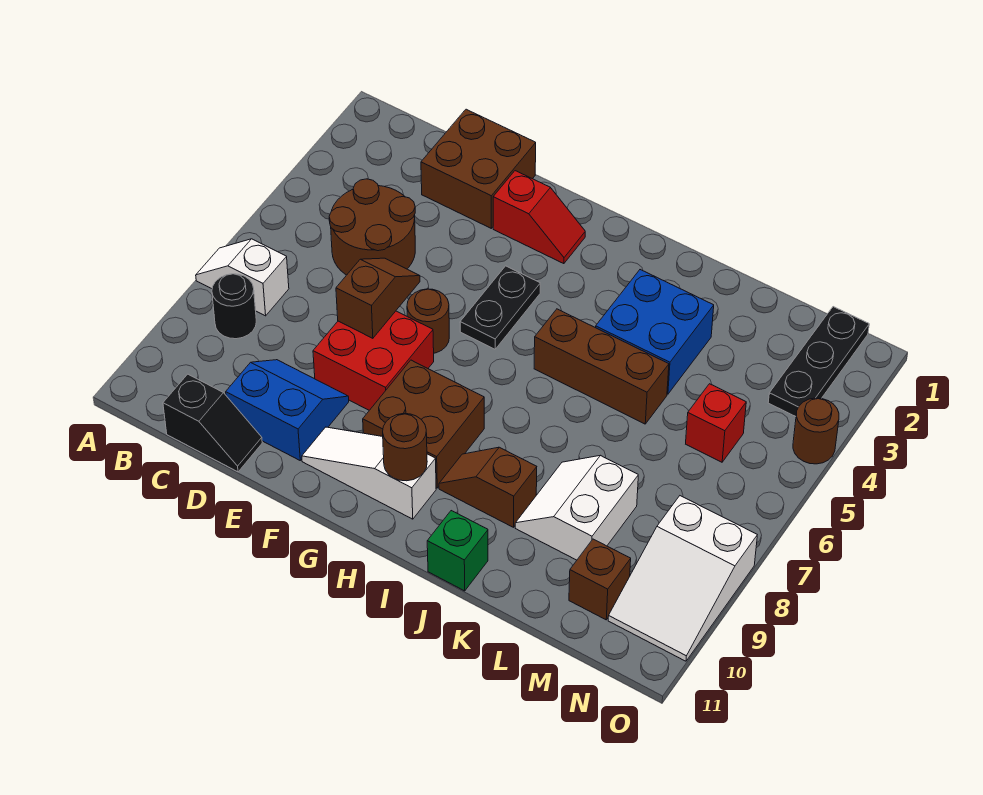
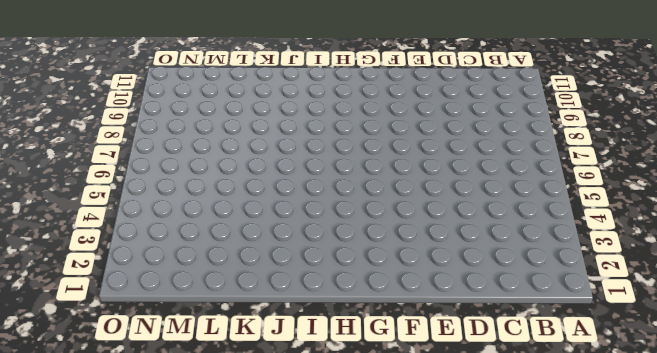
none -> white slope A7:B7 level 1 top B
none -> black round brick B8 level 1
none -> brown round brick C4:D5 level 1

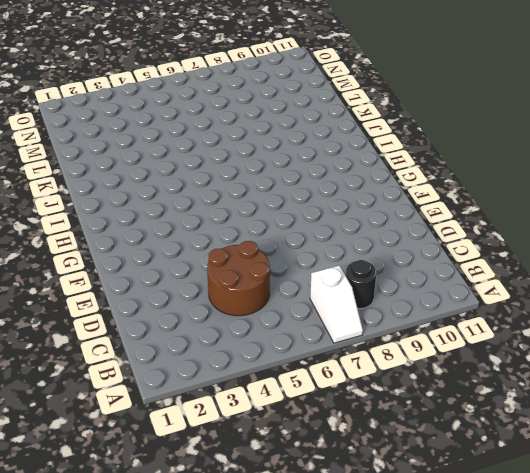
none -> black slope C11:D11 level 1 top C
none -> brown brick D1:E2 level 1
none -> blue slope D9:E10 level 1 top 10

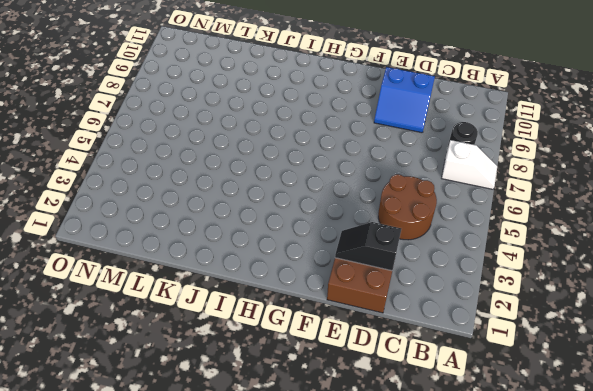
black slope D2:E2 level 2 top D -> black slope C11:D11 level 1 top C
none -> red brick E7:F8 level 1
none -> red slope F2:G2 level 1 top F
none -> brown round brick F6 level 1

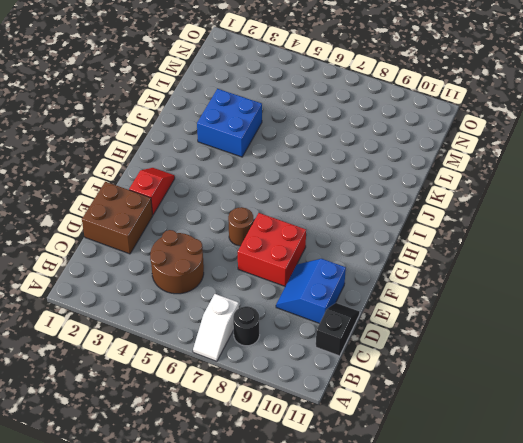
none -> white slope F10:H10 level 1 top H
none -> black plate G4:G5 level 1
none -> brown brick G8:H9 level 1

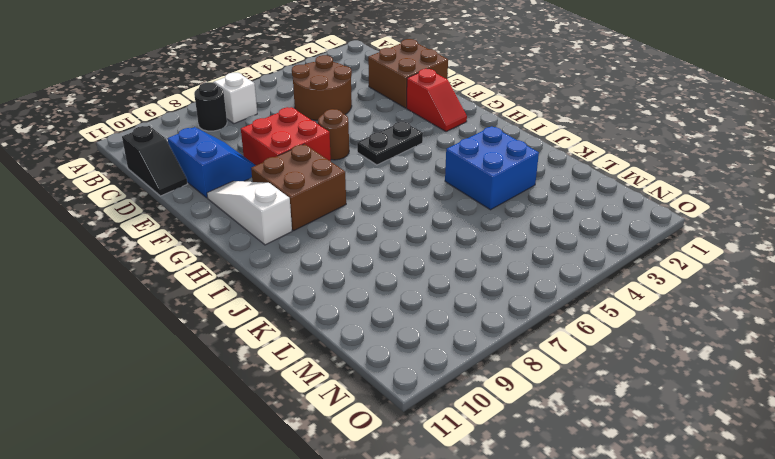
none -> brown brick I5:K5 level 1
none -> brown slope I9:J9 level 1 top J
none -> green brick J11 level 1

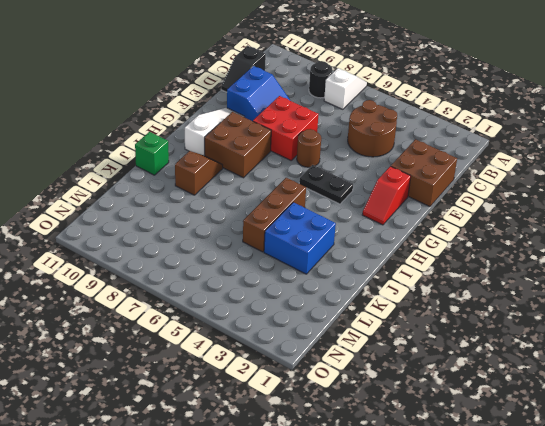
none -> white slope K8:L9 level 1 top L
none -> red brick M5 level 1
none -> brown brick M10 level 1

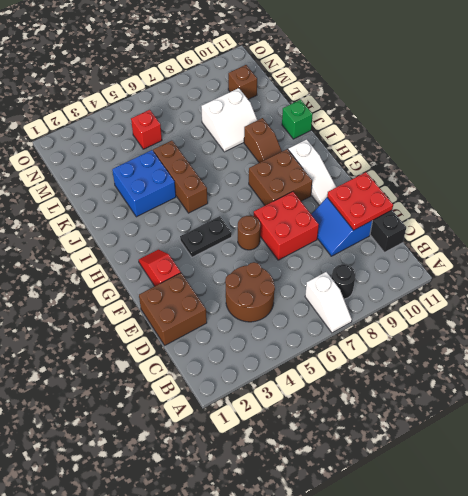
red plate D10:E11 level 2 -> none
none -> black plate N1:N3 level 1
none -> white slope N8:O10 level 1 top 8
none -> brown round brick O4 level 1

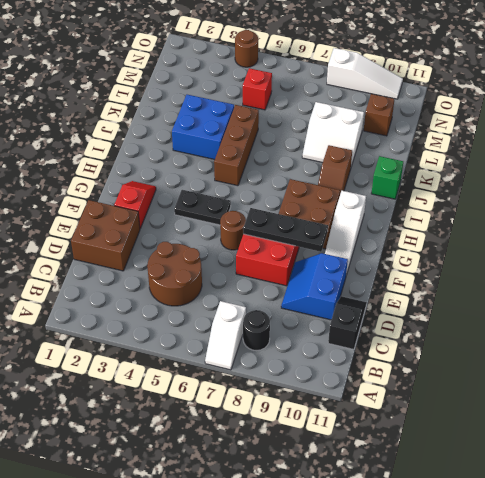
black plate F7:F9 level 2 -> black plate N1:N3 level 1
white slope O8:O10 level 1 top 8 -> white slope N8:O10 level 1 top 8
none -> brown slope E6:E7 level 2 top 7
none -> brown round brick H10 level 2

